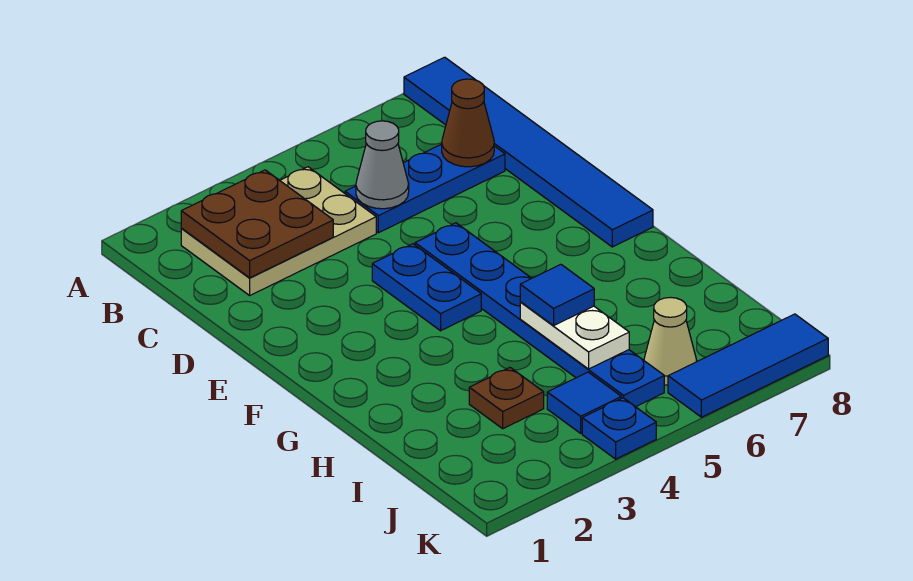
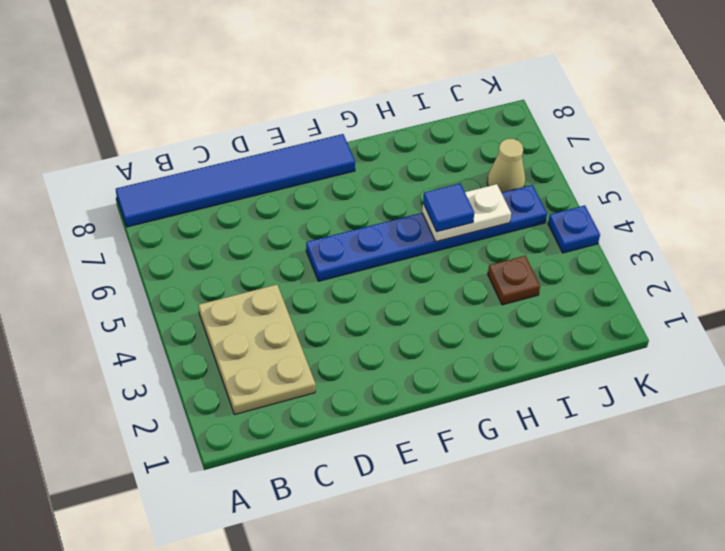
none -> blue plate C5:C7 level 1
none -> blue plate E4:F4 level 1
none -> blue tile J4 level 1

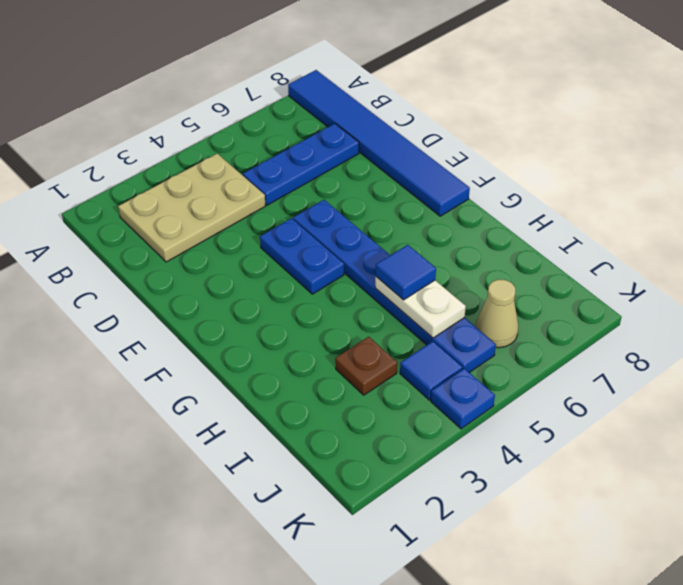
none -> blue tile K6:K8 level 1
none -> brown plate B2:C3 level 2
none -> grey cone C5 level 2

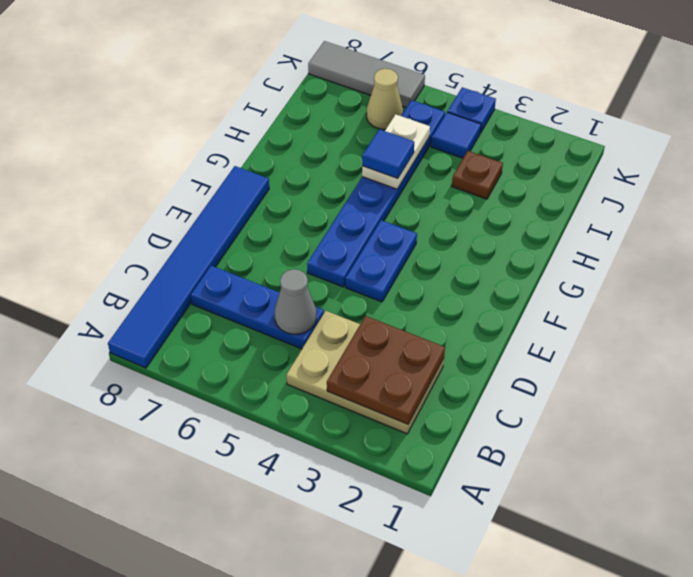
grey tile K6:K8 level 1 -> blue tile K6:K8 level 1
none -> brown cone C7 level 2

